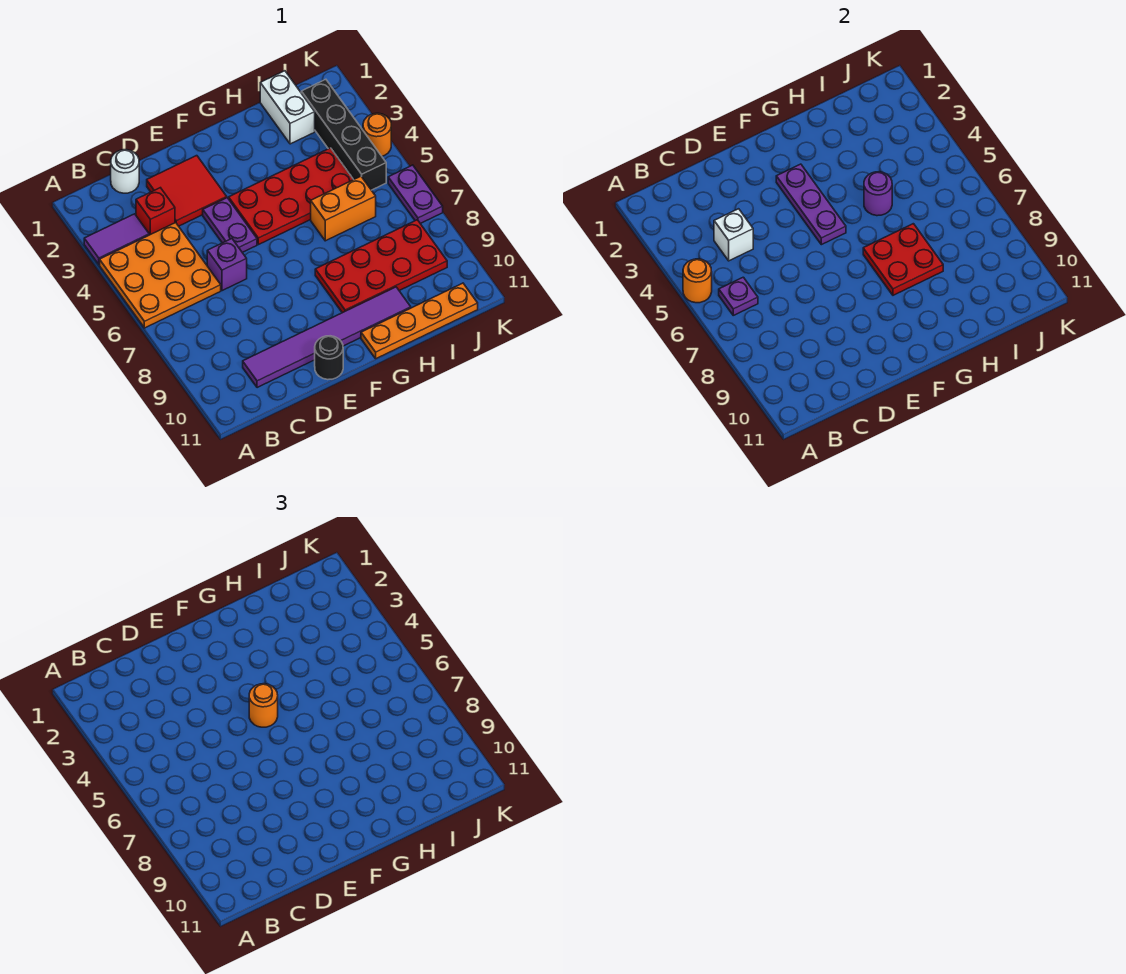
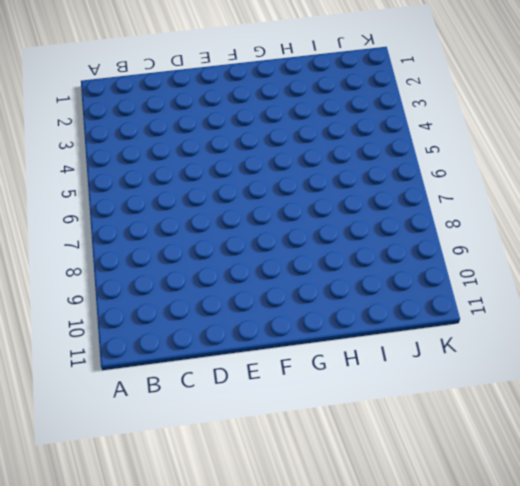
none -> purple tile A3:B3 level 1
none -> orange plate A4:C6 level 1
none -> white round brick C1 level 1

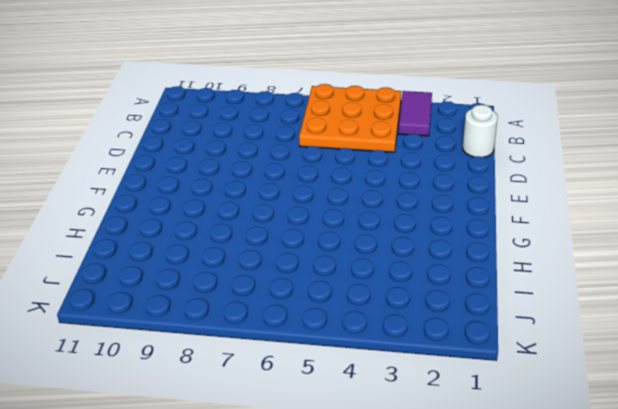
none -> red brick C3 level 1
none -> purple tile C10:H10 level 1
none -> red tile D2:E3 level 1

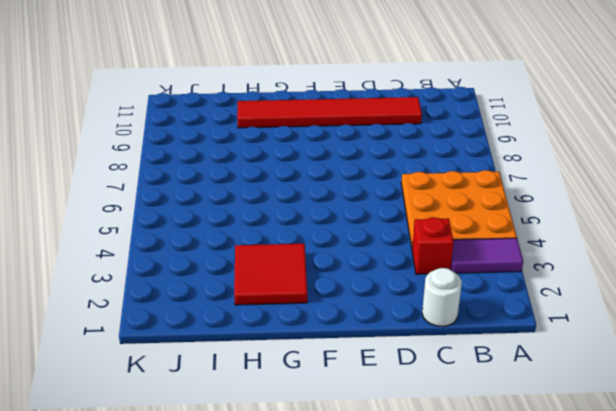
red tile C10:H10 level 1 -> purple tile C10:H10 level 1
red tile G2:H3 level 1 -> red tile D2:E3 level 1
none -> purple brick D6 level 1
none -> purple plate E4:E5 level 1
none -> black round brick E11 level 1

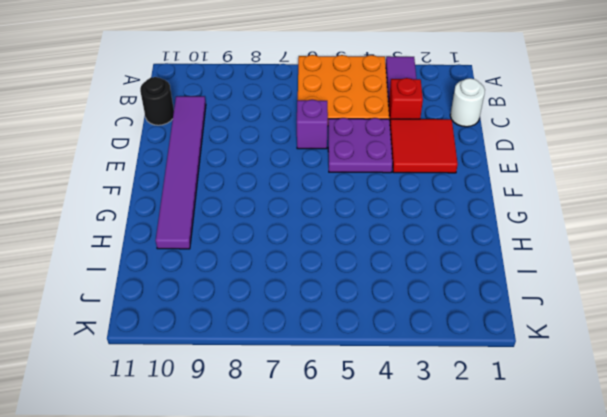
black round brick C11 level 1 -> black round brick E11 level 1
purple plate D4:E5 level 1 -> purple plate E4:E5 level 1
none -> red plate F4:I5 level 1
none -> red plate G8:J9 level 1
none -> orange plate G11:J11 level 1

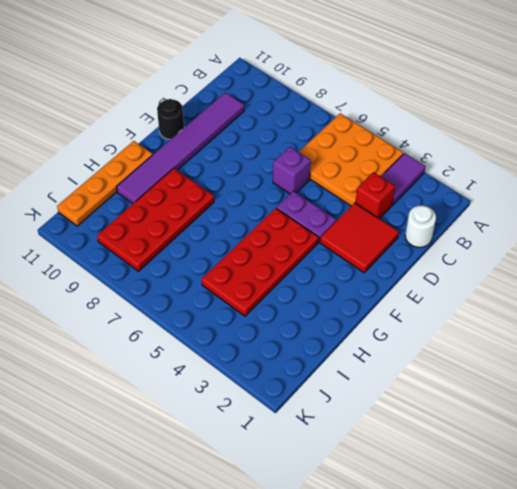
none -> orange brick H6:I6 level 1
none -> white brick I1:I2 level 1
none -> black brick J2:J5 level 1

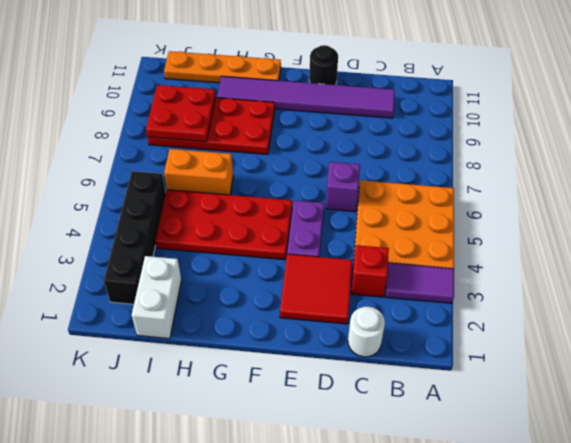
red plate I8:J9 level 2 -> red plate G7:H8 level 2
none -> orange round brick K4 level 1
none -> purple plate K6:K7 level 1
none -> orange round brick A5 level 2

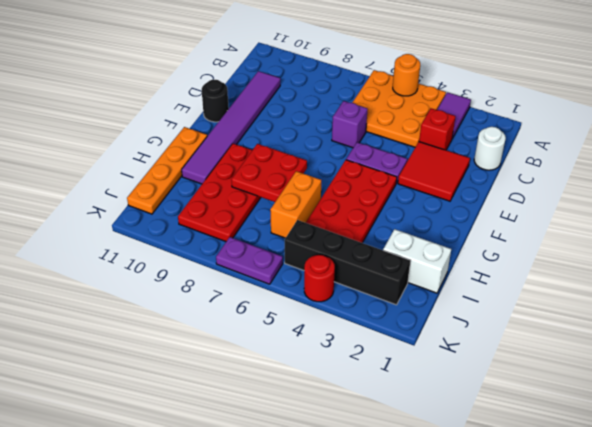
red round brick K4 level 1 -> orange round brick K4 level 1
none -> purple plate B6 level 2
none -> white brick C4 level 2
none -> purple plate F3:F5 level 2

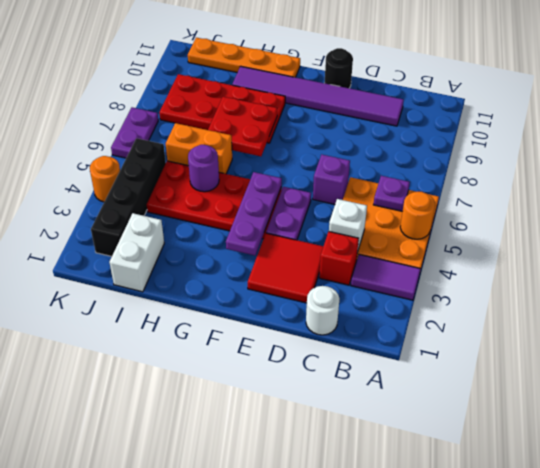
none -> orange round brick F5 level 3

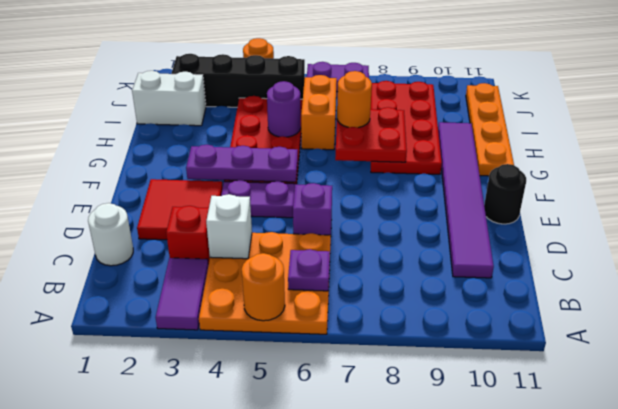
orange round brick H7 level 3 -> orange round brick F5 level 3

